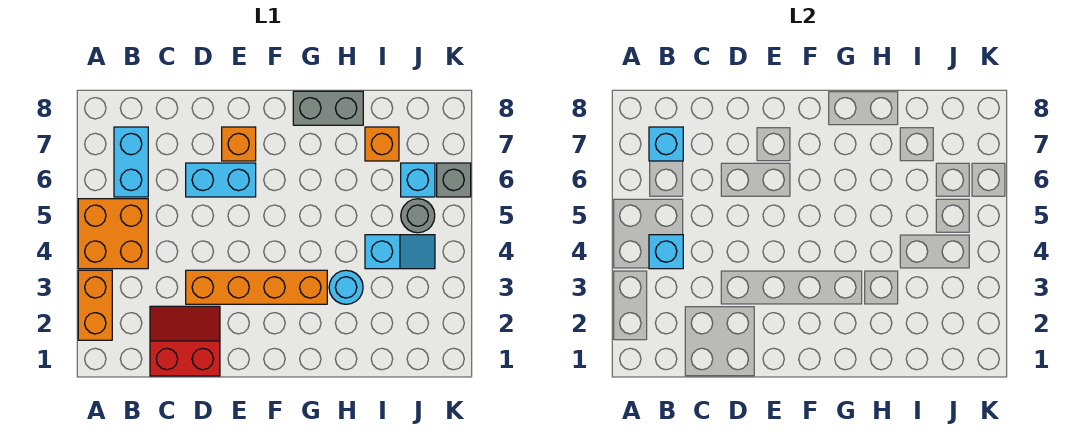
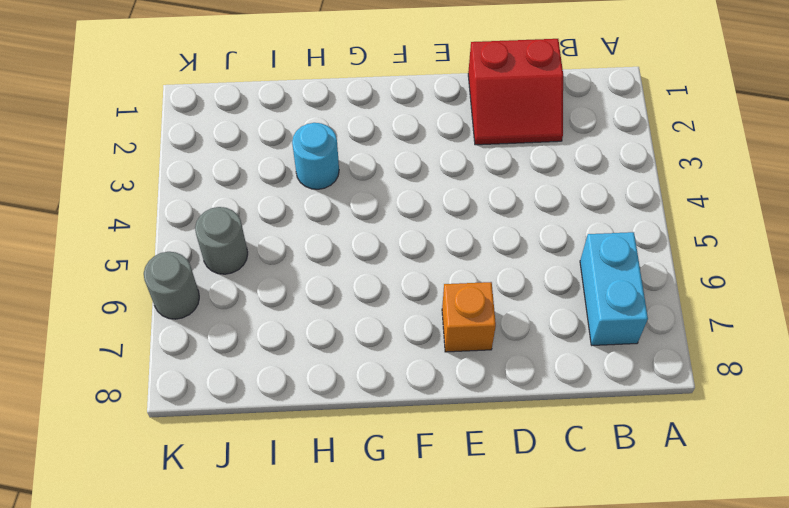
grey round brick K6 level 1 -> grey brick K6 level 1
none -> orange brick A2:A3 level 1
none -> orange brick A4:B5 level 1
none -> orange brick D3:G3 level 1

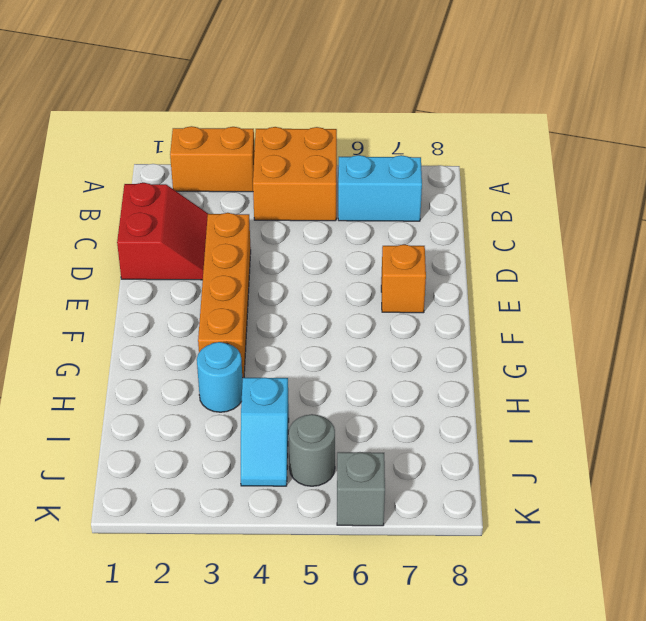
none -> cyan brick D6:E6 level 1
none -> grey brick G8:H8 level 1
none -> orange brick I7 level 1

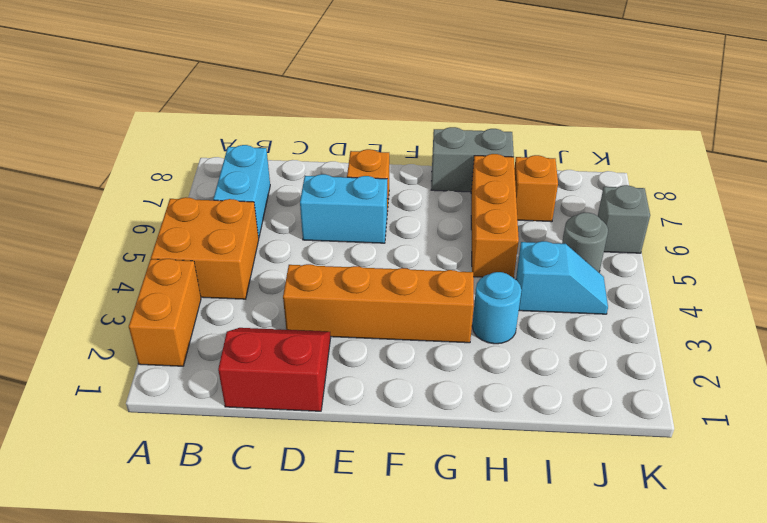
orange brick H5:H7 level 1 -> none
none -> cyan brick J6 level 1
none -> cyan brick B4 level 2
none -> cyan brick B7 level 2

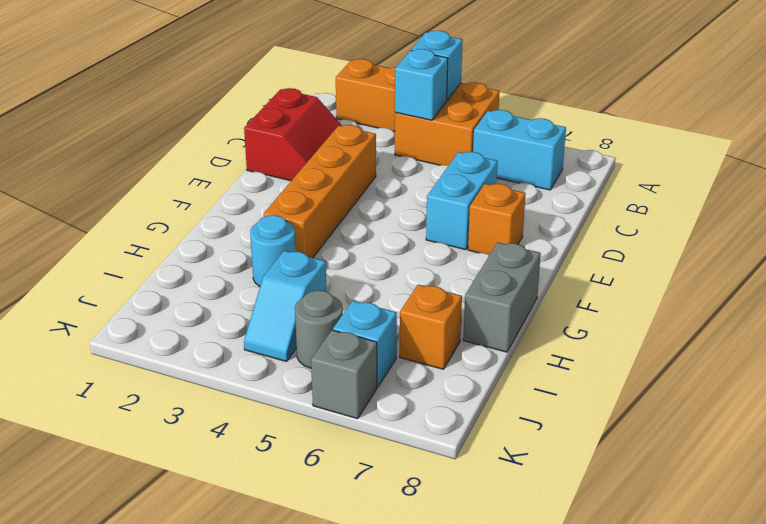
cyan brick A4 level 2 -> cyan brick B7 level 2

